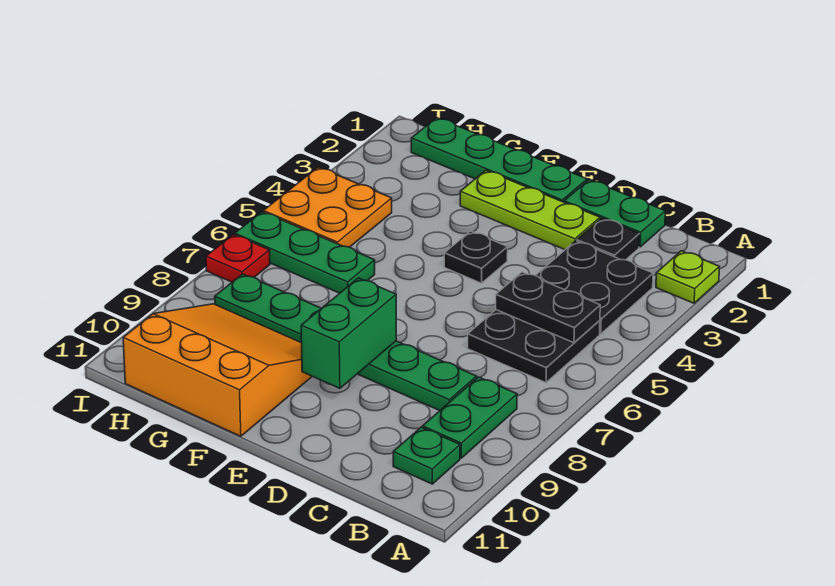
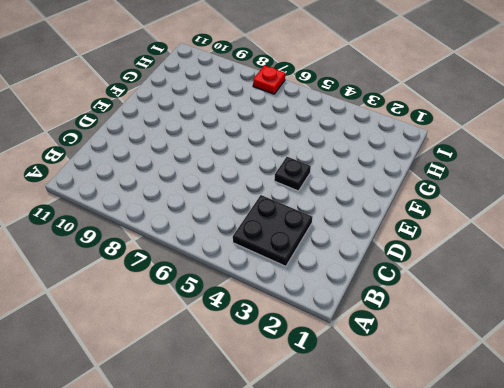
none -> lime plate A2 level 1
none -> black plate B5:C6 level 1
none -> green plate B8:B9 level 1

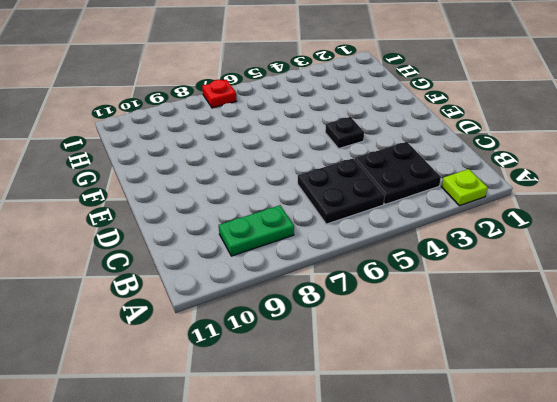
none -> green plate B10 level 1
none -> green plate C1:D1 level 1
none -> black plate C2 level 1

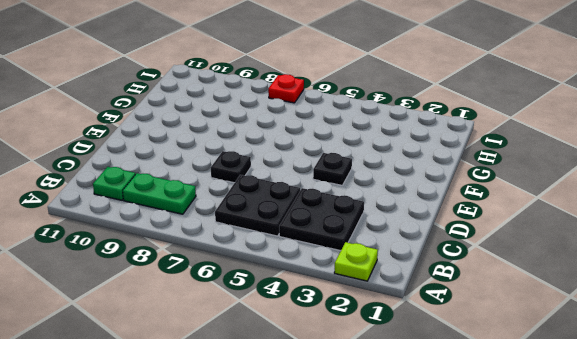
black plate D7 level 1 -> black plate C2 level 1
none -> green plate C1:D1 level 1
none -> green plate C8:H8 level 1
none -> lime plate D2:F2 level 1

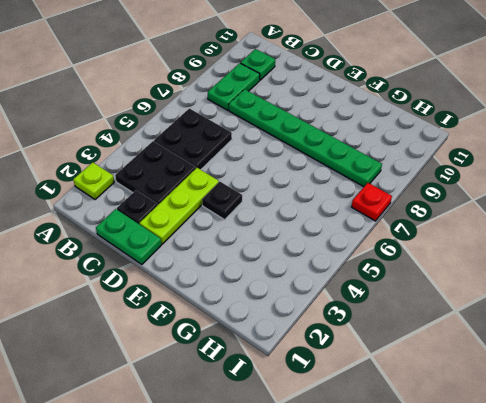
lime plate D2:D4 level 1 -> lime plate D2:F2 level 1
none -> green plate E1:H1 level 1
none -> orange slope F9:H11 level 1 top 11
none -> green plate G6:I6 level 1

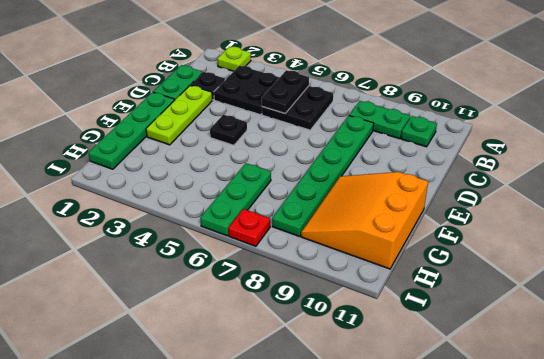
none -> orange plate H4:I5 level 1
none -> green brick E8:E9 level 2

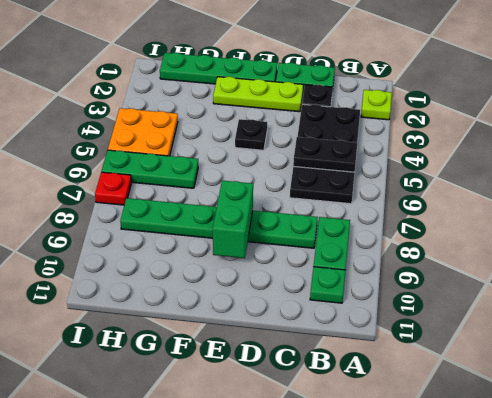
none -> orange slope F9:H11 level 1 top 11

